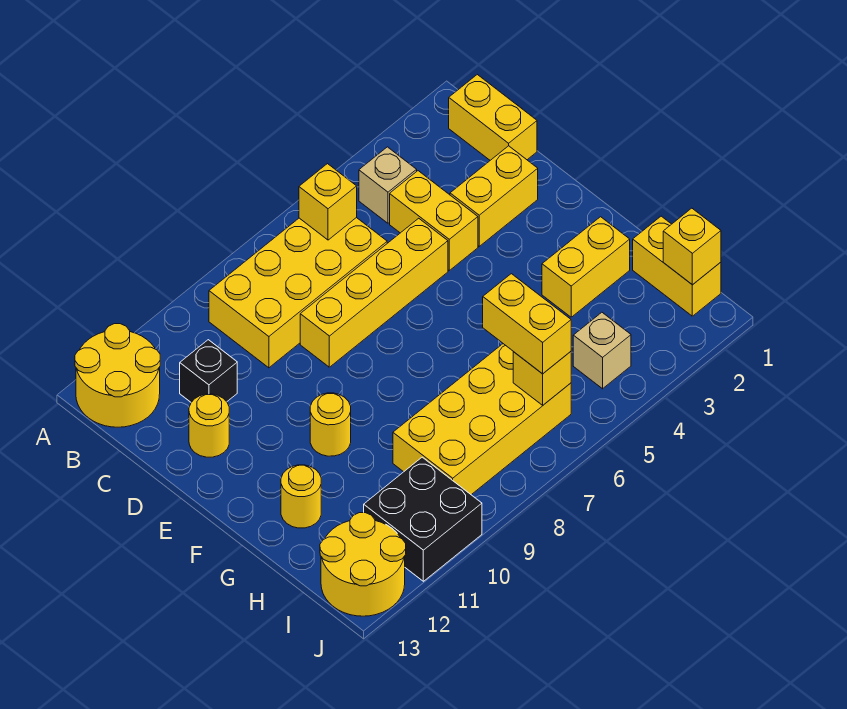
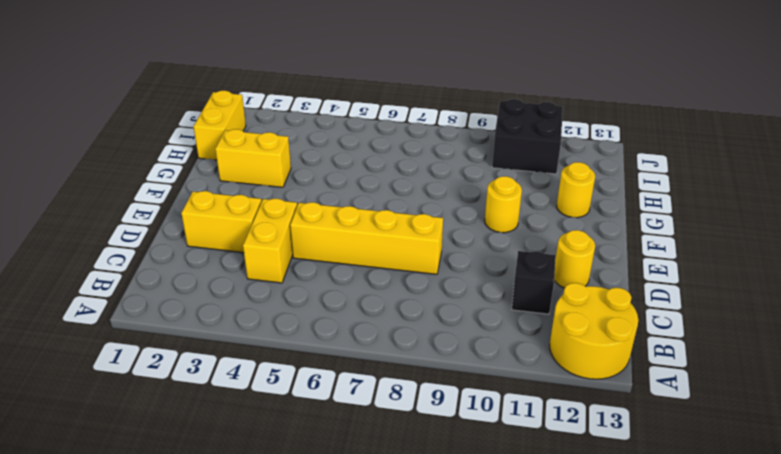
none -> yellow brick B1:C1 level 1
none -> tan brick B4 level 1
none -> yellow brick B6:C9 level 1

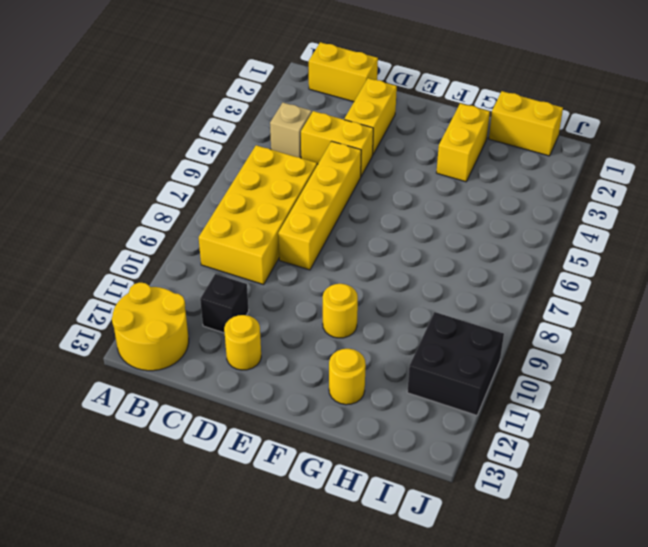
none -> yellow brick H6:I9 level 1
none -> tan brick I4 level 1
none -> yellow round brick I12:J13 level 1

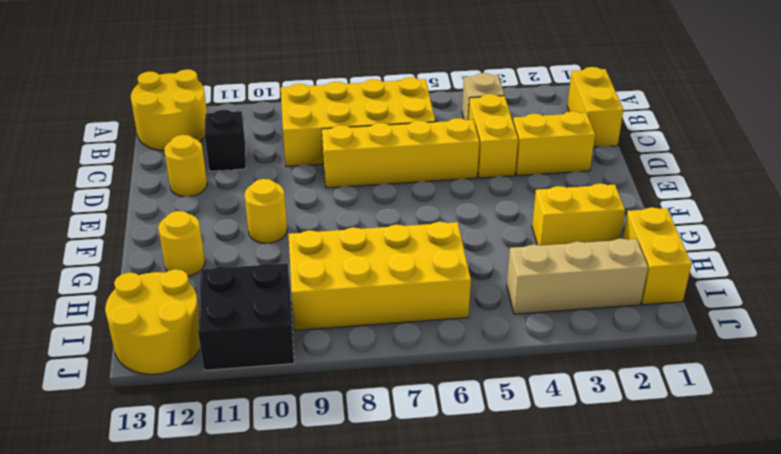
tan brick I2:I4 level 1 -> tan brick I4 level 1
none -> yellow brick B6 level 2
none -> yellow brick I1 level 2
none -> yellow brick I6 level 2

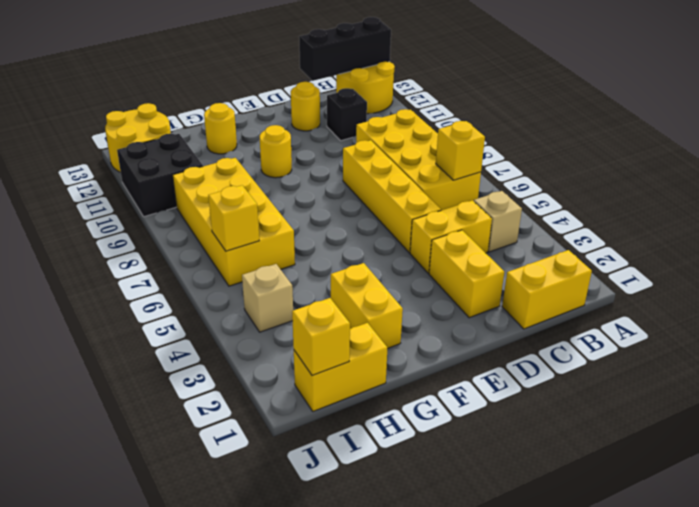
black brick A13:C13 level 2 -> none
none -> yellow brick H6:I6 level 3

